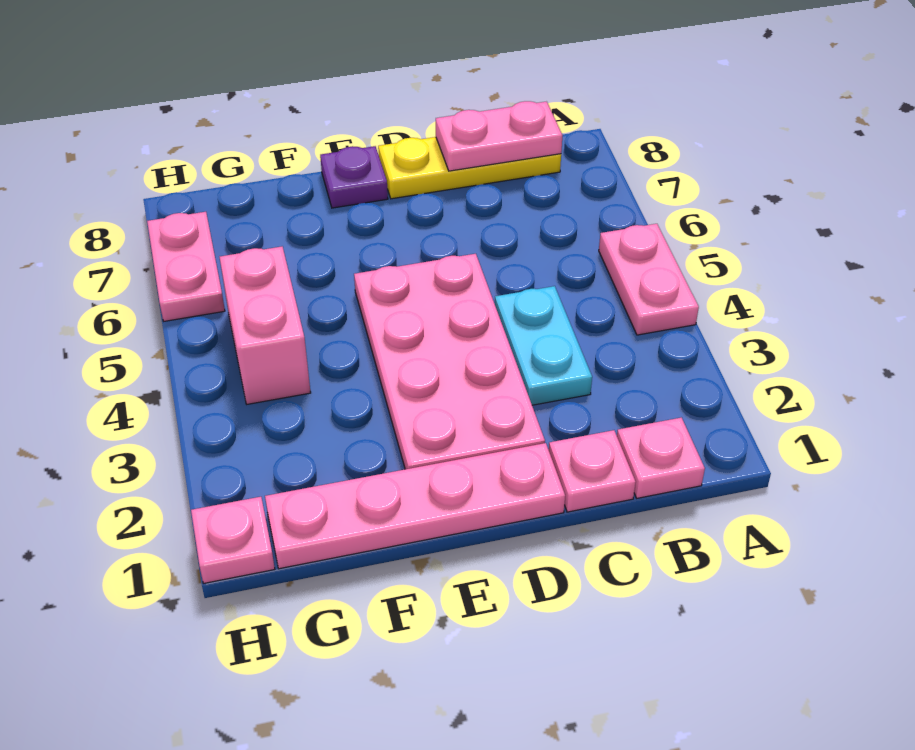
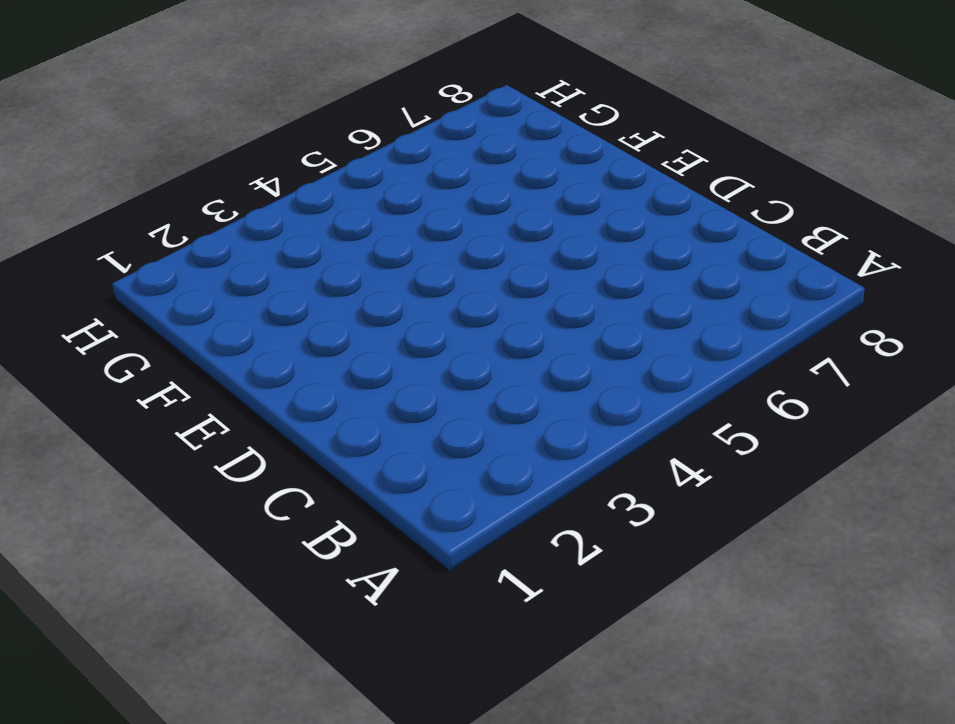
none -> pink plate A4:A5 level 1
none -> pink plate B1 level 1
none -> yellow plate B8:D8 level 1

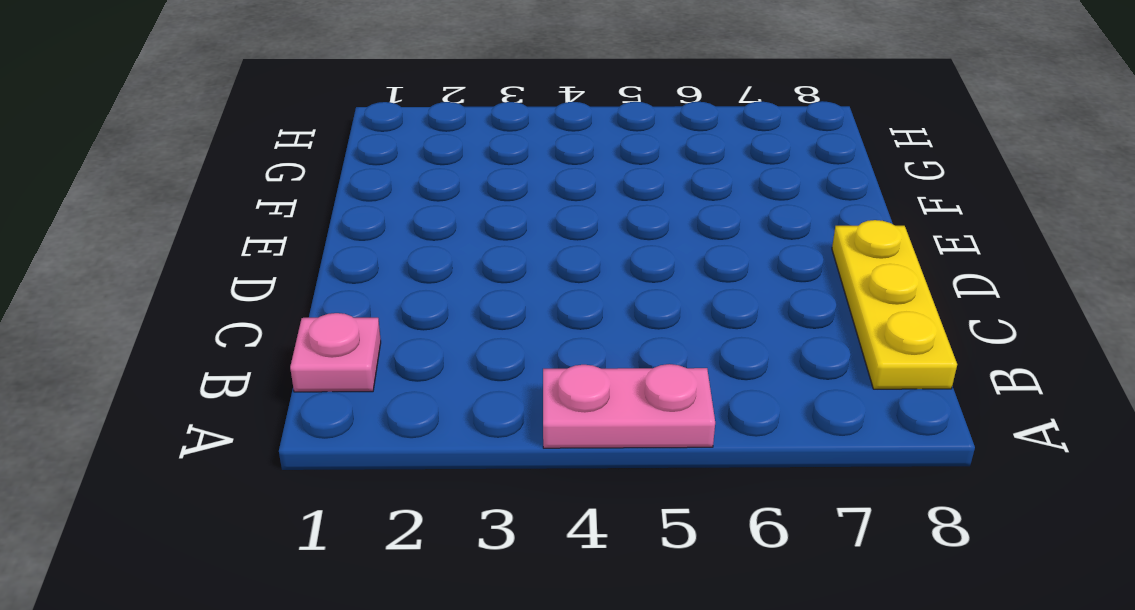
none -> pink plate C1 level 1
none -> cyan plate C3:C4 level 1
none -> pink plate D1:G1 level 1

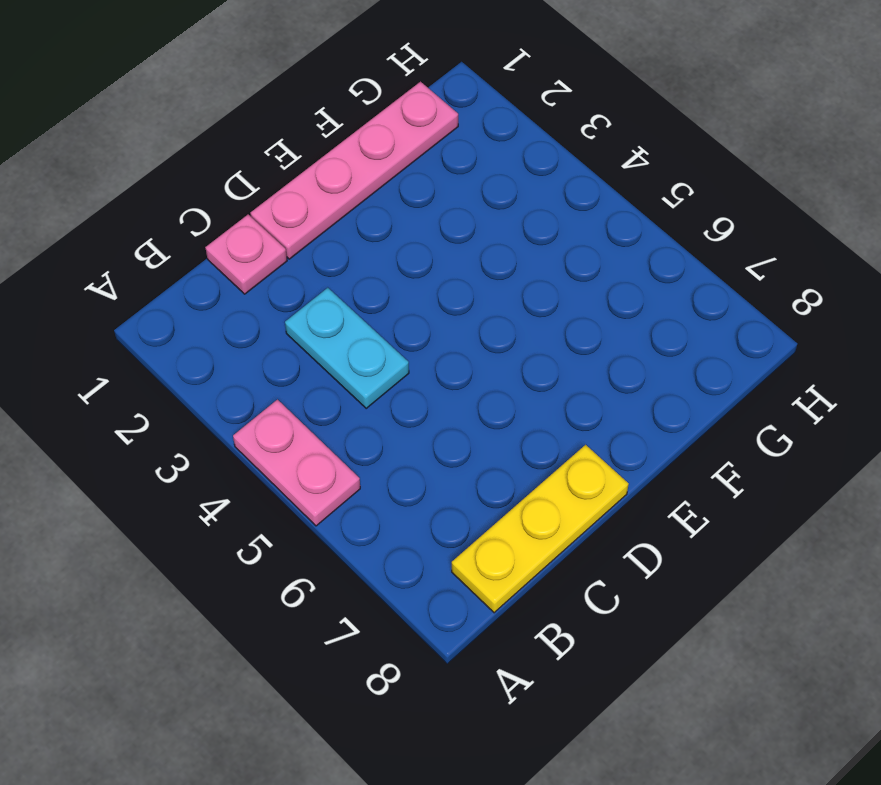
none -> pink plate B1 level 1
none -> pink plate D2:E5 level 1
none -> purple plate E8 level 1

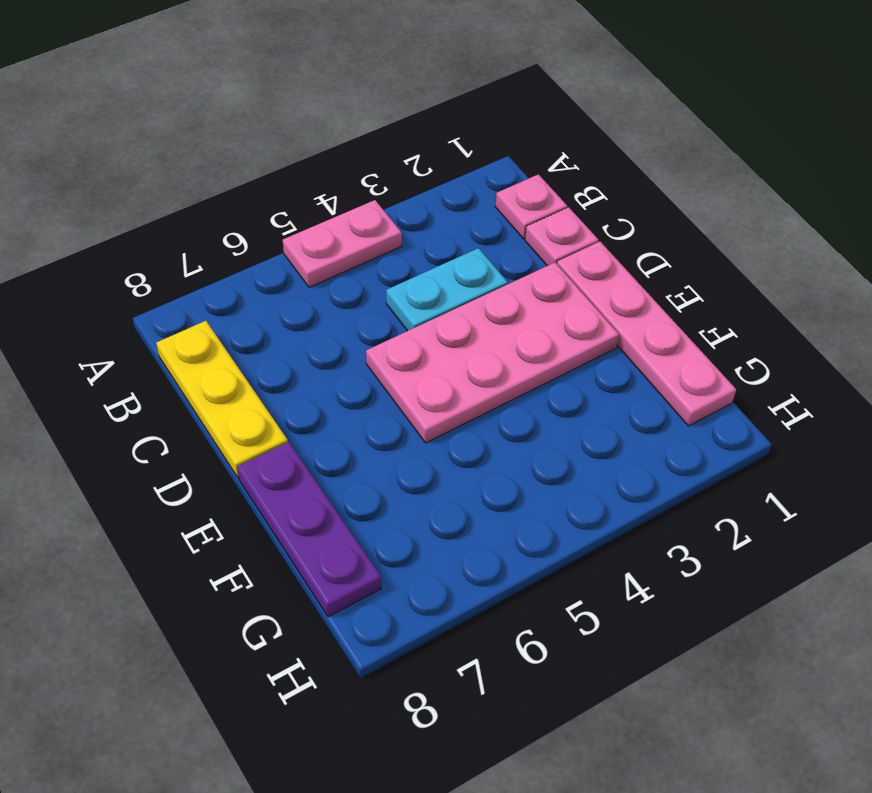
purple plate E8:G8 level 1 -> purple plate E8 level 1
none -> pink brick G4:G5 level 1
none -> pink plate H1 level 1
none -> pink plate H6:H7 level 1

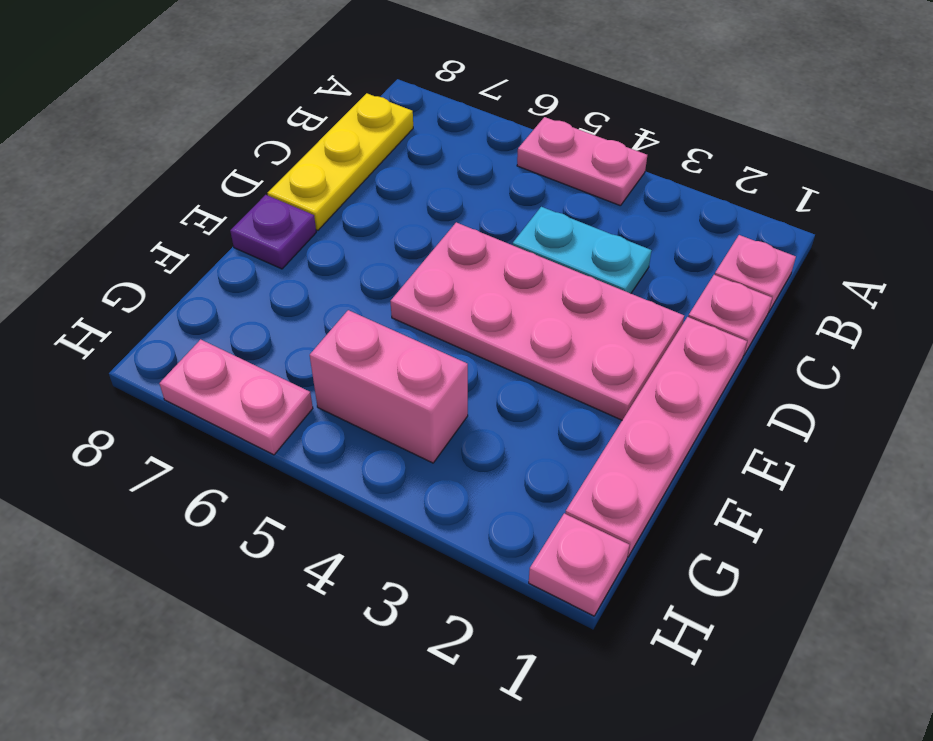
none -> pink plate B8:C8 level 2

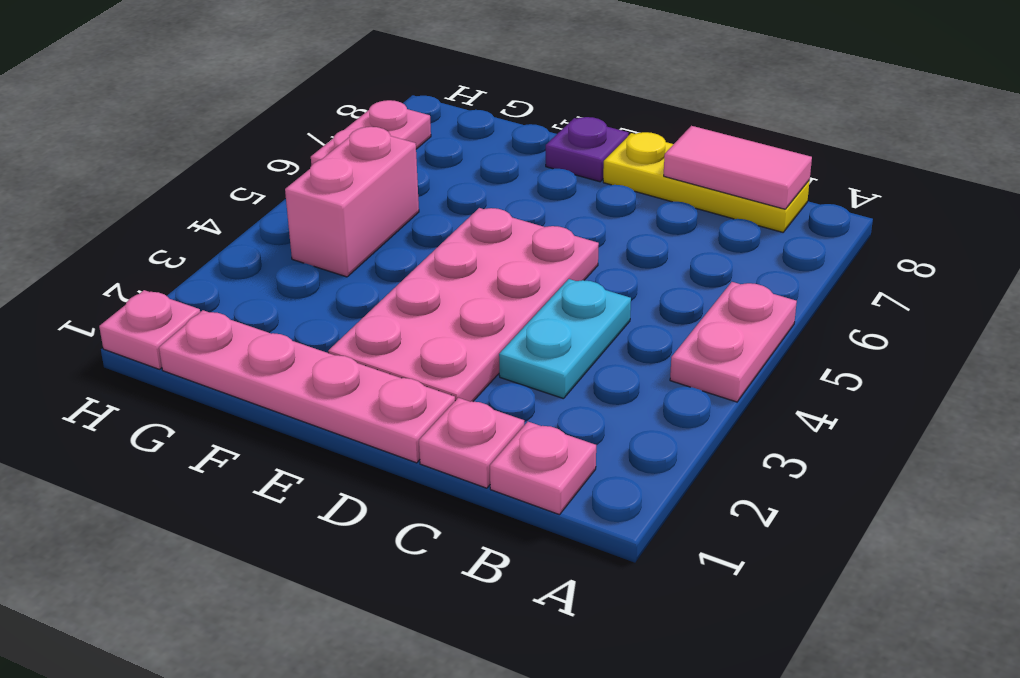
pink tile B8:C8 level 2 -> pink plate B8:C8 level 2

